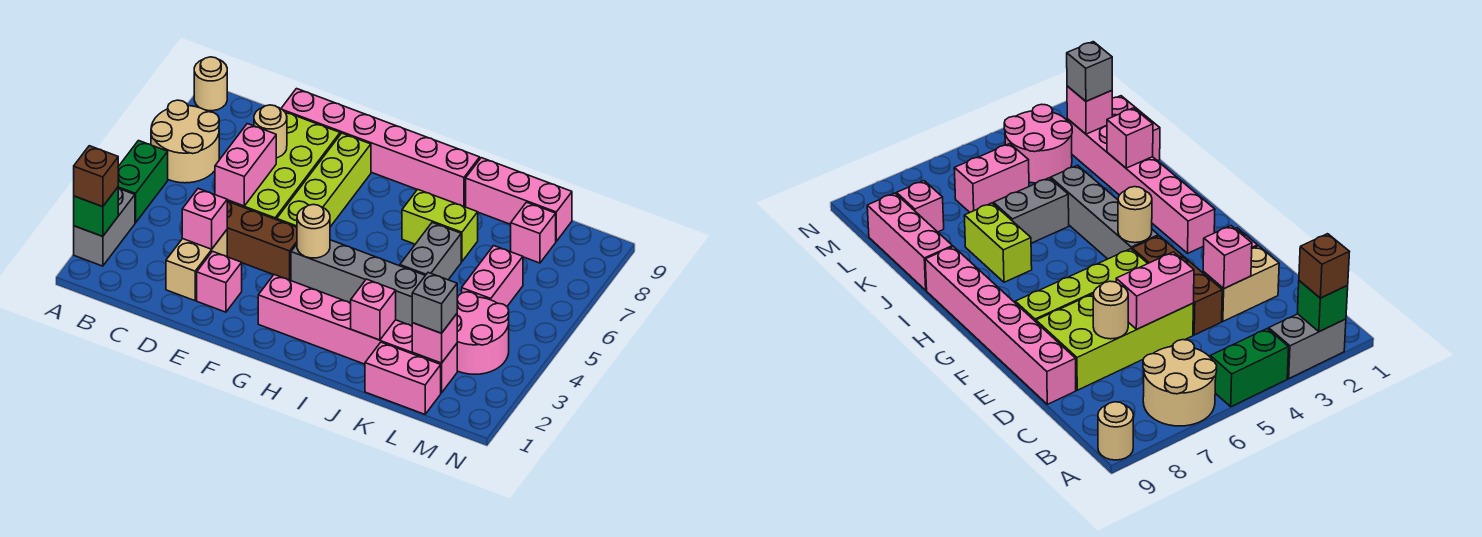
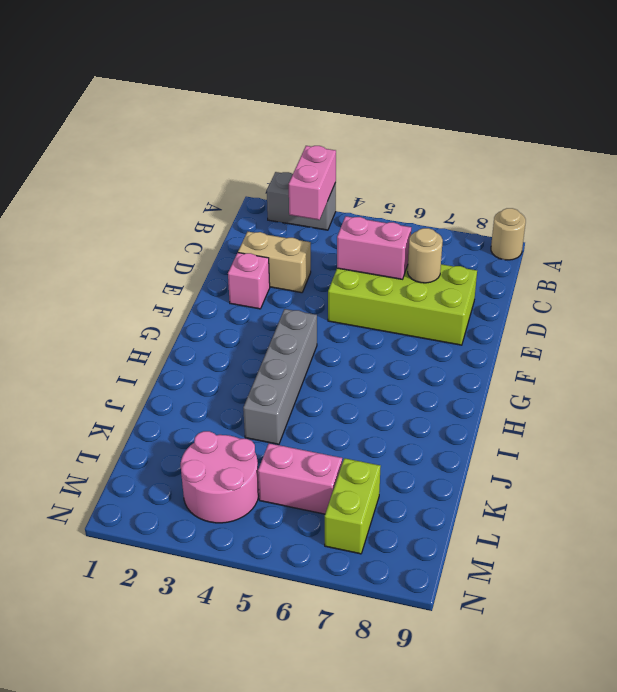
pink brick A3:B3 level 2 -> pink brick K1:L1 level 1
lime brick L7:M7 level 1 -> lime brick I7:J7 level 1
none -> green brick A4:A5 level 1
none -> tan round brick A6:B7 level 1
none -> brown brick D4:F4 level 1

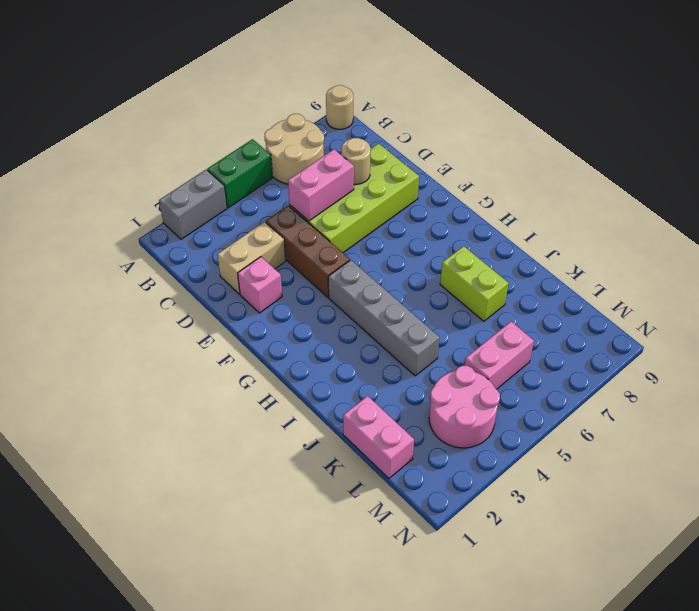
none -> pink brick D9:I9 level 1
none -> lime brick F5:F8 level 1
none -> pink brick G2:L2 level 1

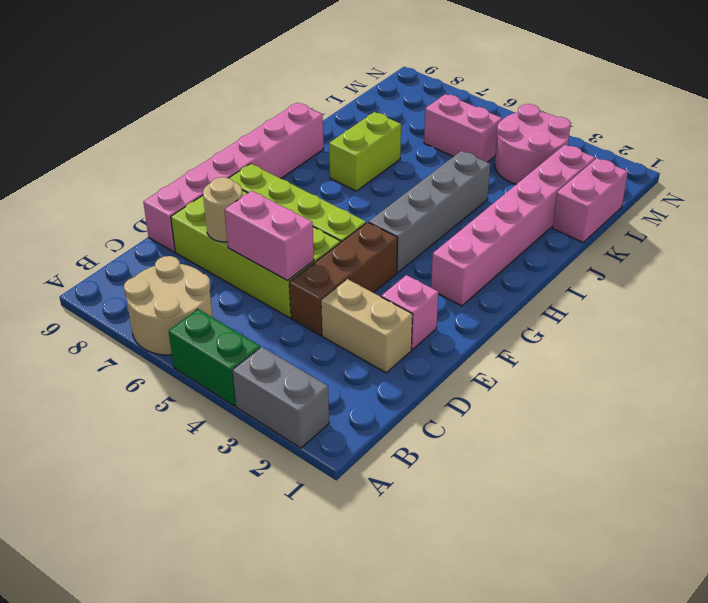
none -> tan round brick A9 level 1
none -> grey brick J5:J6 level 1
none -> pink brick J9:L9 level 1

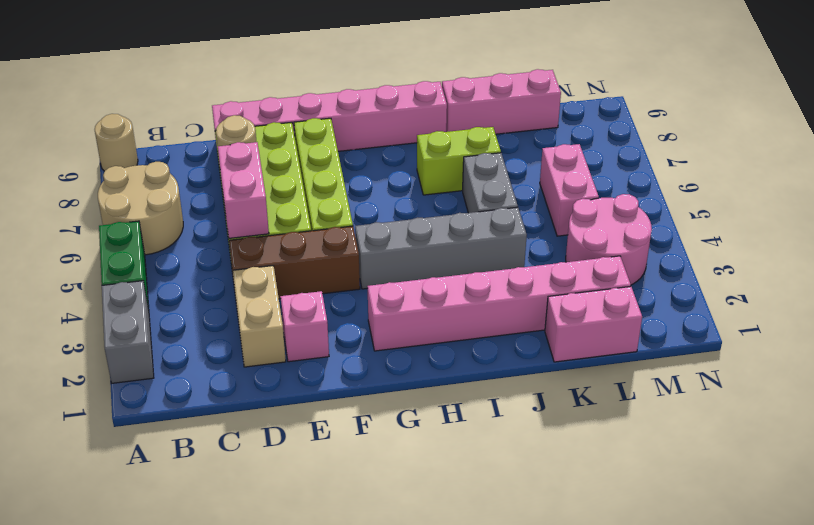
none -> pink brick L8 level 1
none -> green brick A2 level 2
none -> pink brick D3 level 2

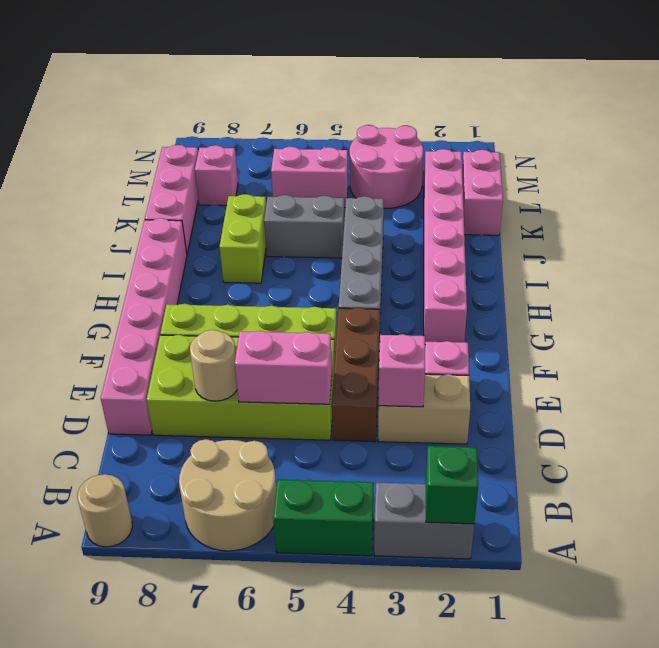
none -> tan round brick G4 level 2
none -> pink brick J2 level 2
none -> pink brick L2 level 2

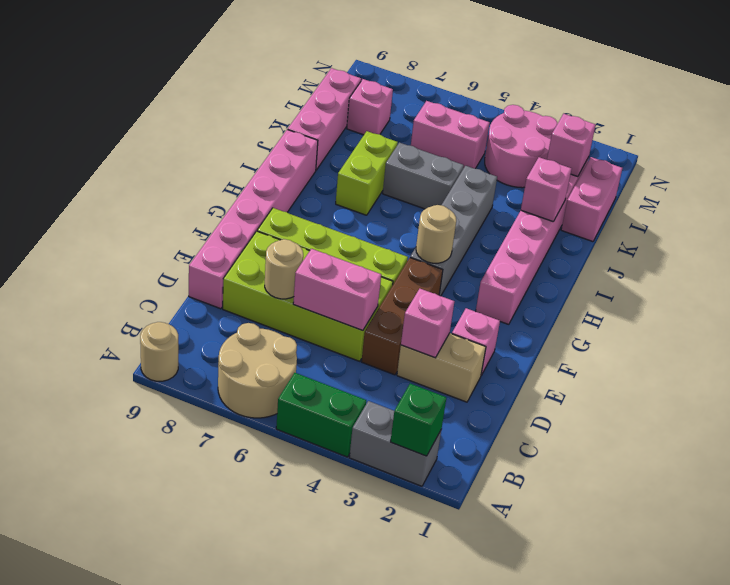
none -> brown brick A2 level 3
none -> grey brick L2 level 3

